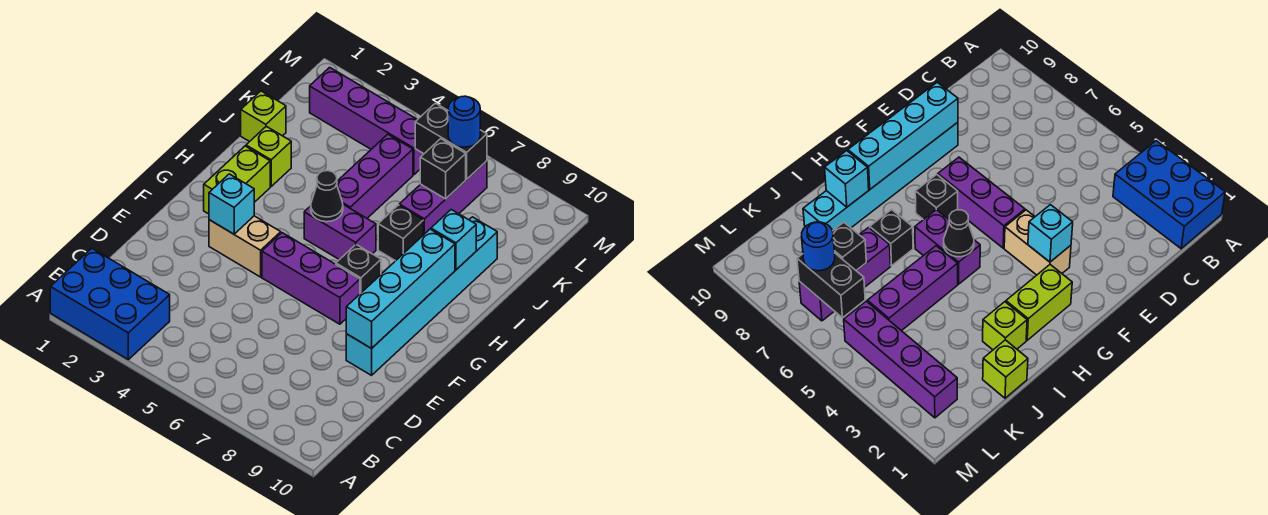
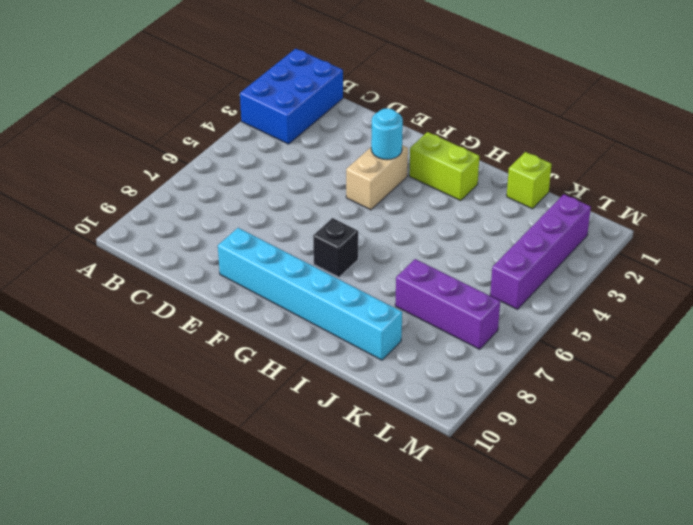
cyan round brick F3 level 2 -> cyan brick F3 level 2
none -> purple brick F5:F7 level 1
none -> purple brick H5:H6 level 1
none -> lime brick I2 level 1

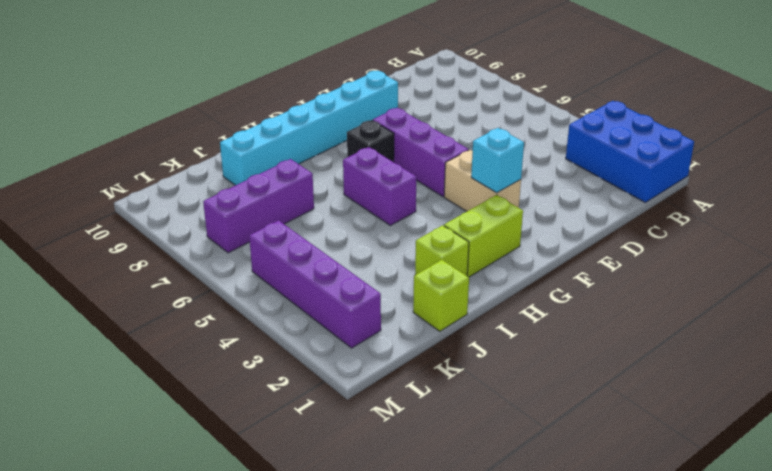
none -> purple brick I5:K5 level 1
none -> black brick I7 level 1
none -> cyan brick E9:H9 level 2

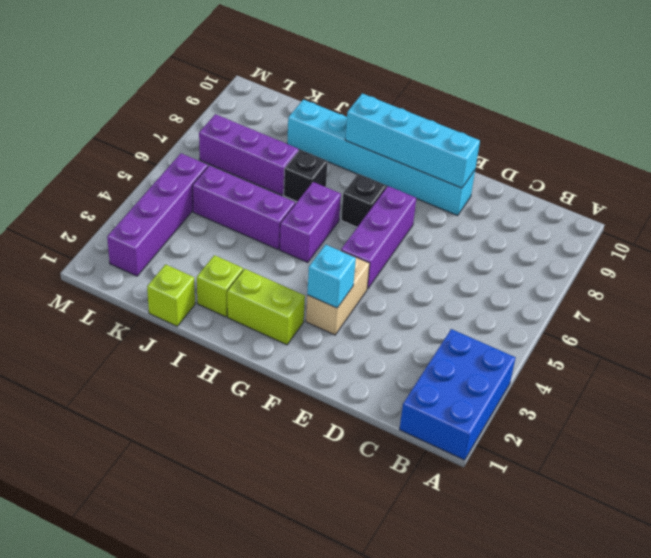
none -> black cone H5 level 2
none -> cyan brick I9 level 2
none -> black brick K7 level 2

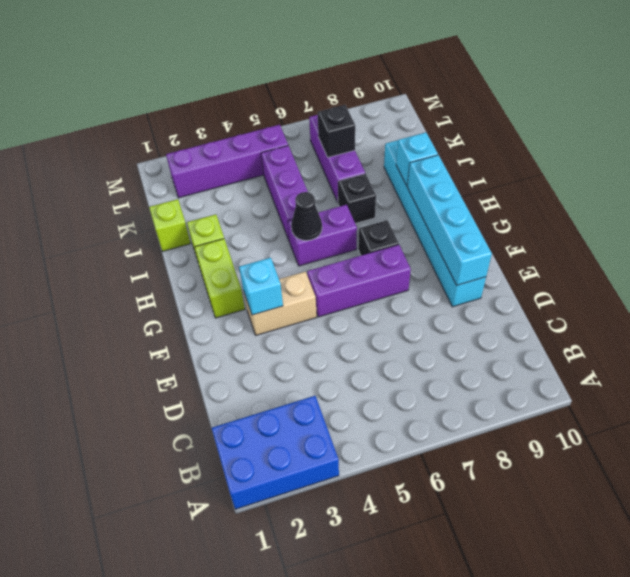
none -> black brick L6:L7 level 2
none -> blue round brick L7 level 3

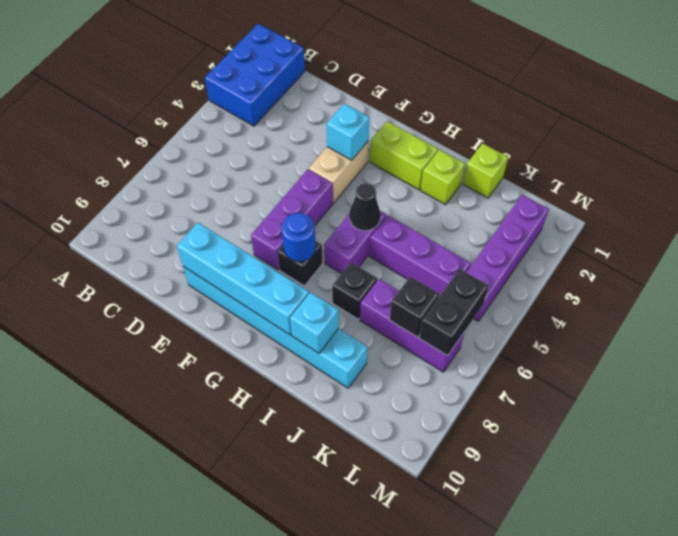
blue round brick G7 level 2 -> blue round brick L7 level 3

